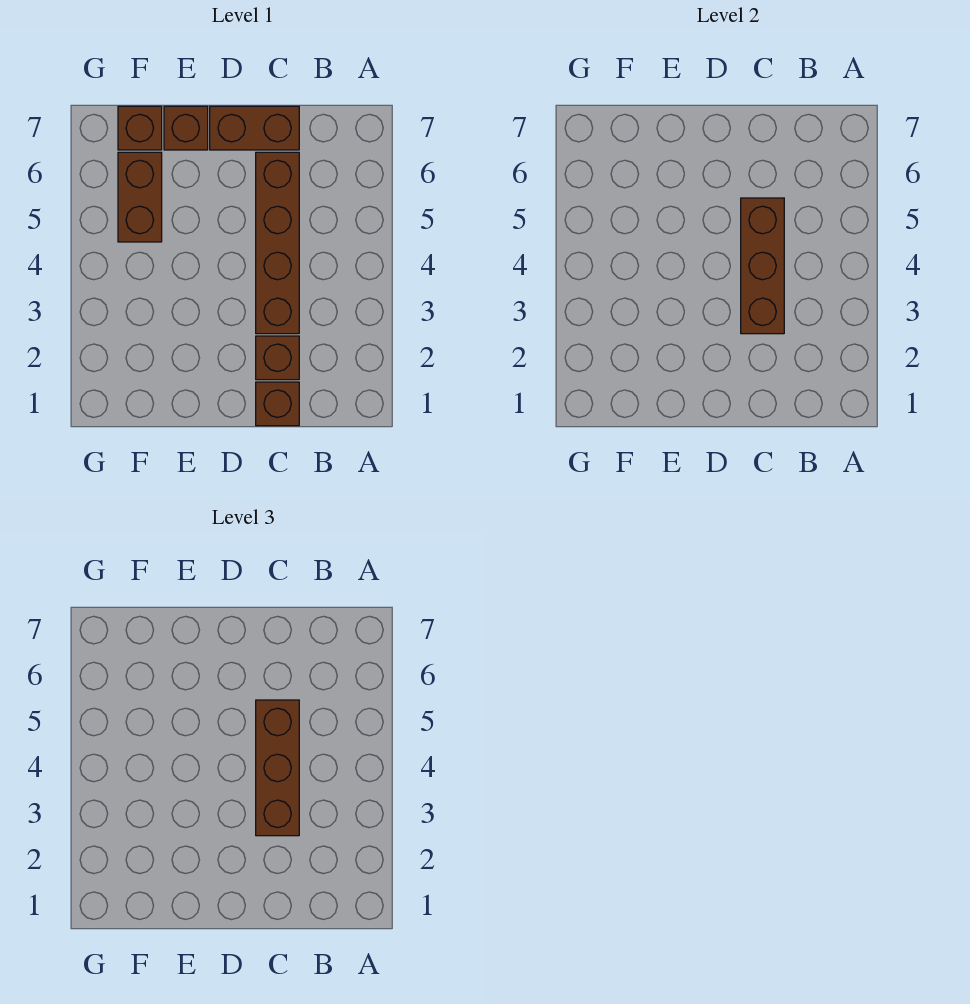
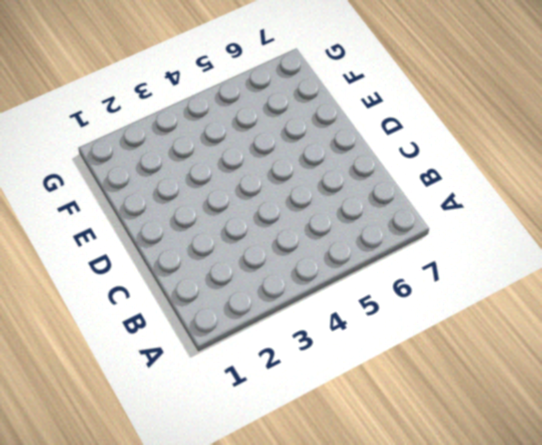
none -> brown brick C1 level 1
none -> brown brick C2 level 1

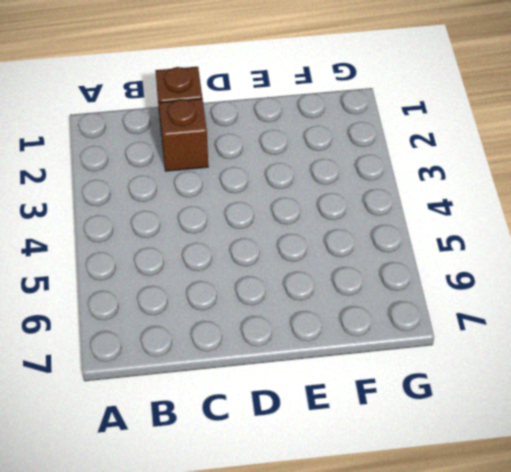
none -> brown brick C3:C6 level 1
none -> brown brick C7:D7 level 1

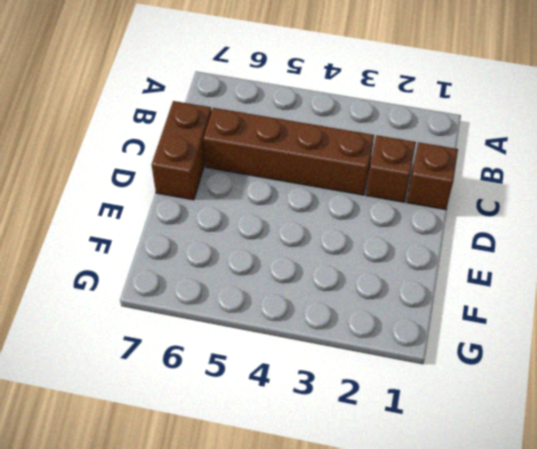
none -> brown brick E7 level 1
none -> brown brick F5:F6 level 1

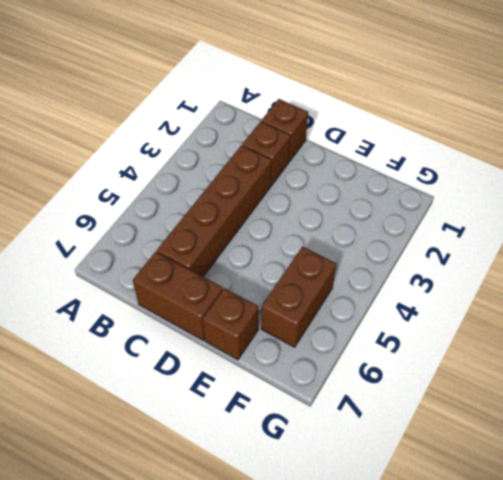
none -> brown brick F7 level 1
none -> brown brick C3:C5 level 2

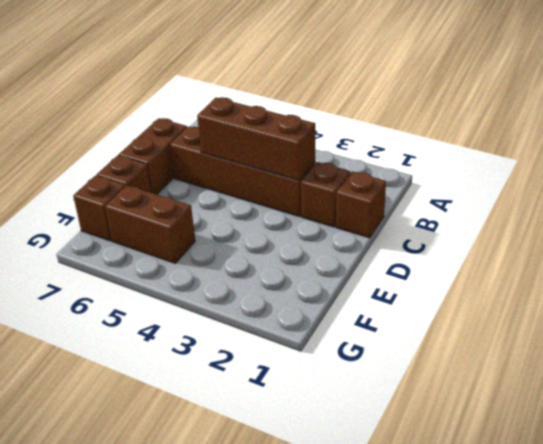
none -> brown brick C3:C5 level 3

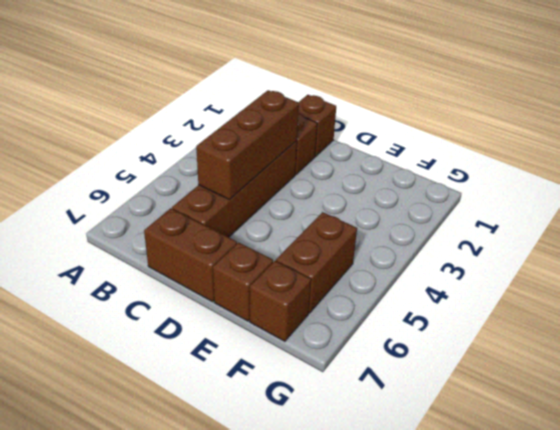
none -> brown brick C3:C5 level 3

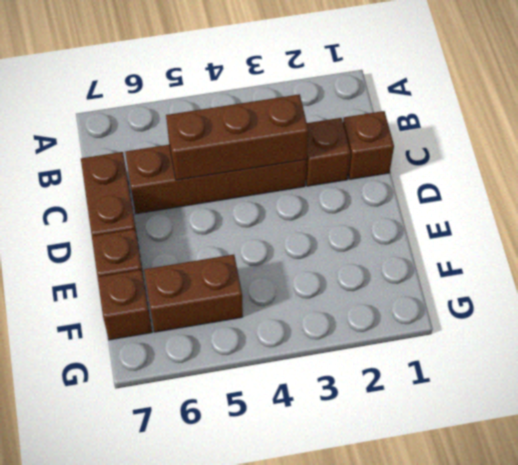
none -> brown brick C3:C5 level 3

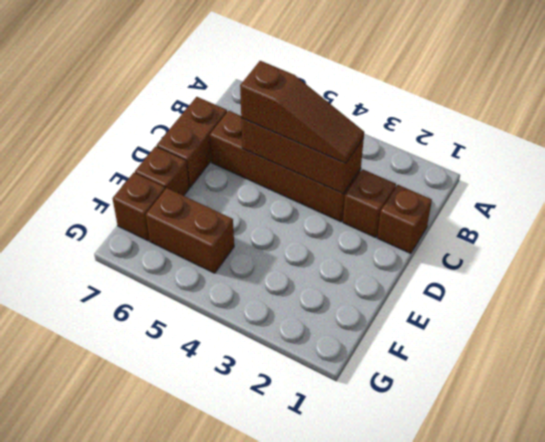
brown slope C3:C5 level 3 top 5 -> brown brick C3:C5 level 3

